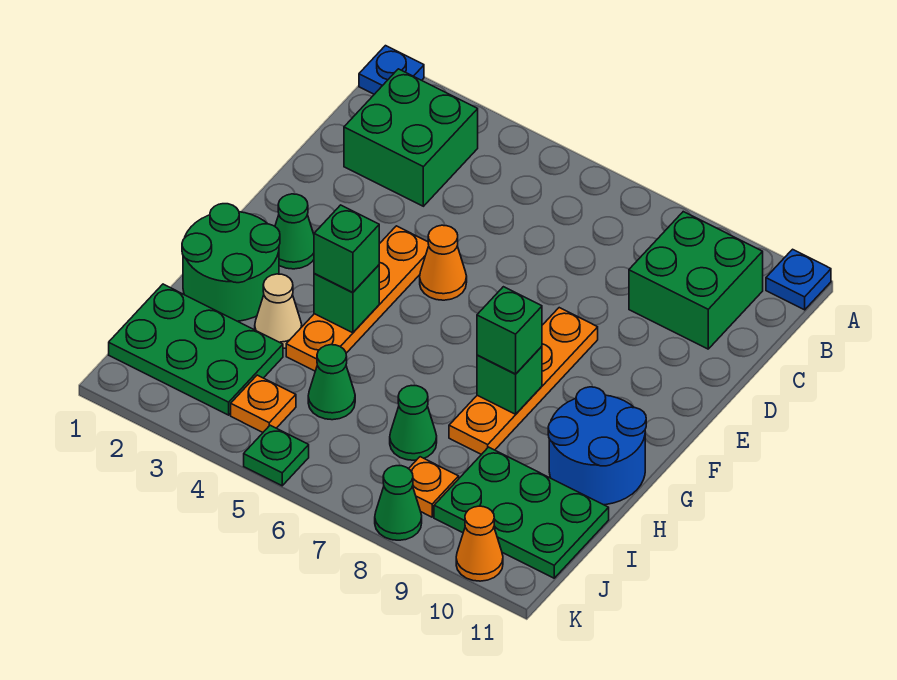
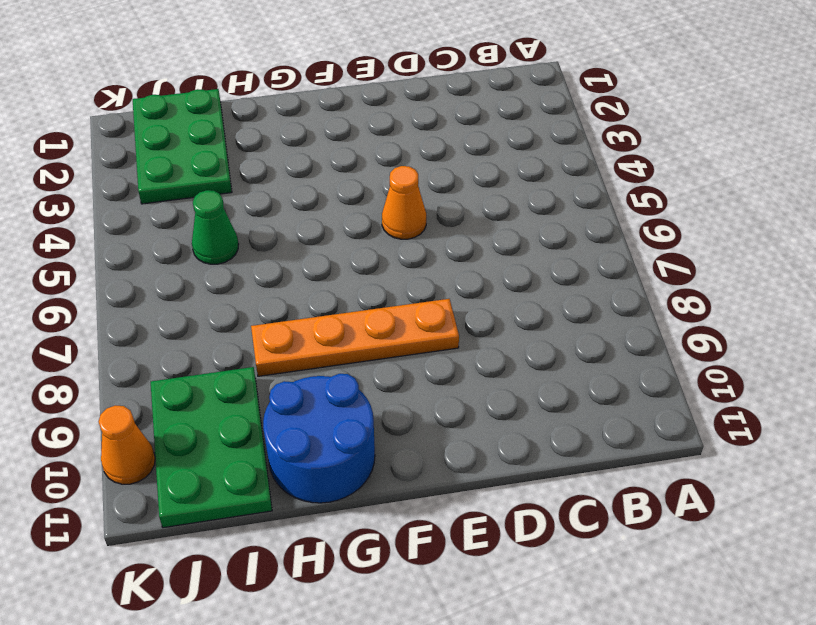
none -> blue plate A1 level 1
none -> blue plate A11 level 1
none -> green brick B2:C3 level 1

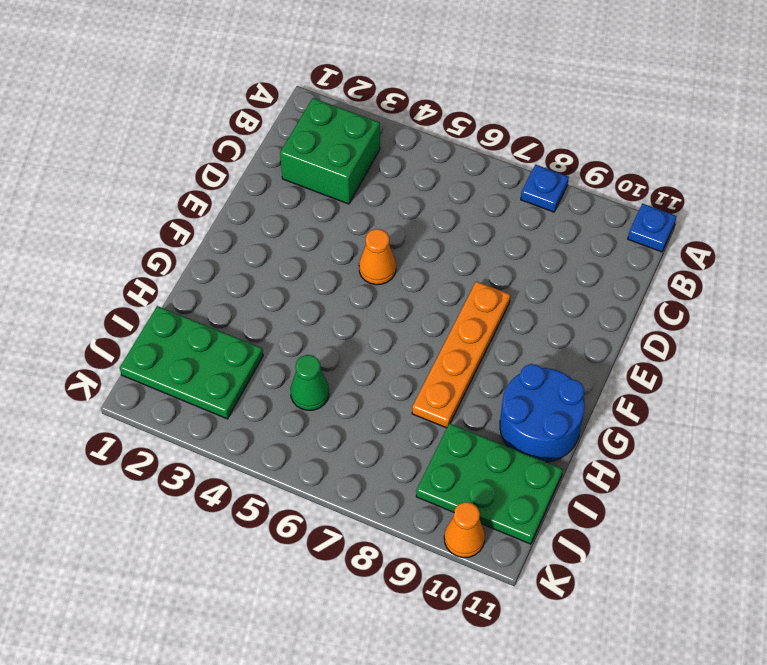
blue plate A8 level 1 -> blue plate A1 level 1
none -> green brick B9:C10 level 1
none -> orange plate E4:H4 level 1
none -> green cone F2 level 1

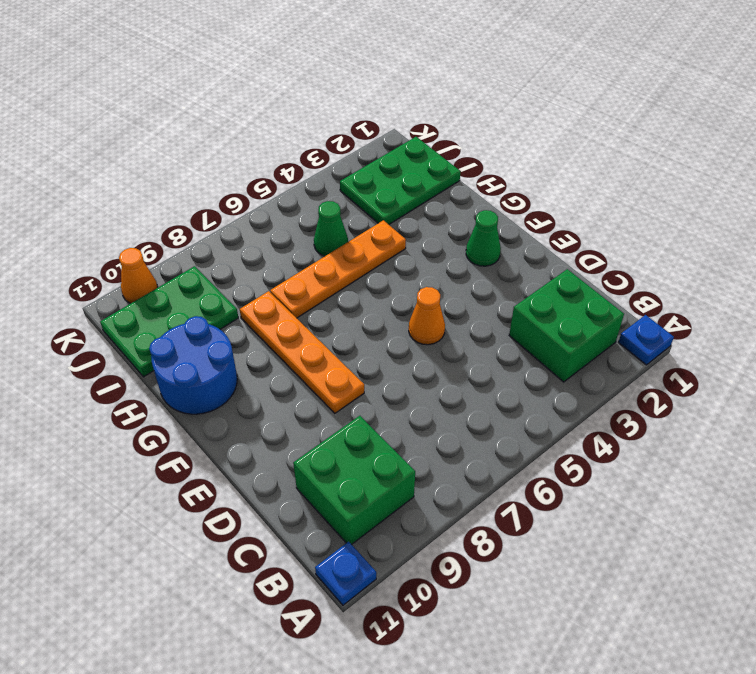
orange plate H4:H7 level 1 -> orange plate E4:H4 level 1
none -> green round brick G1:H2 level 1
none -> tan cone H3 level 1
none -> green cone I7 level 1

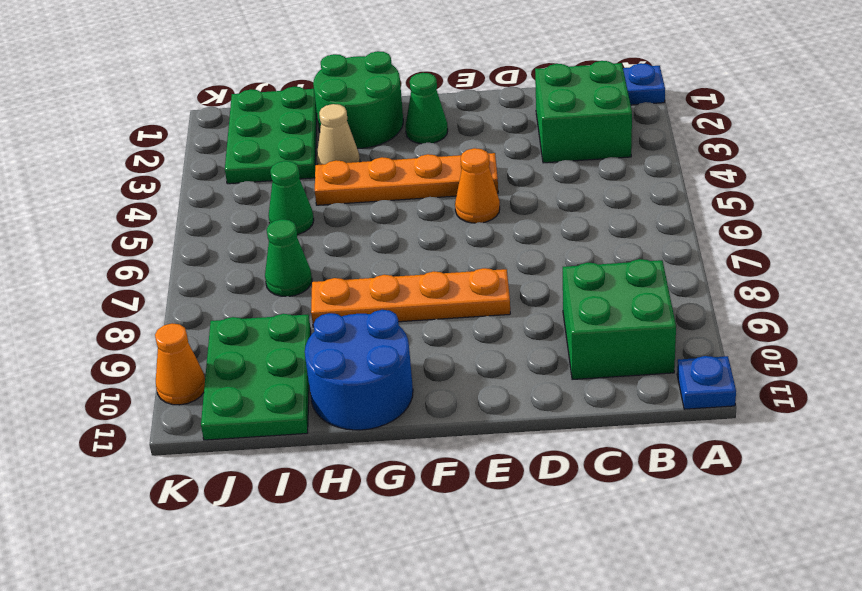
none -> orange plate J4 level 1
none -> orange plate J8 level 1
none -> green plate K5 level 1

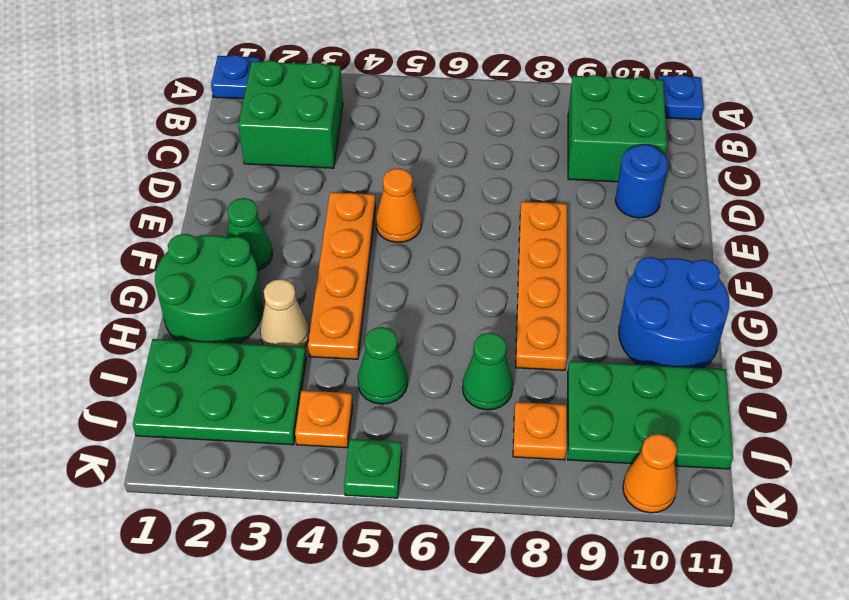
blue round brick D10 level 1 -> none
none -> green cone K8 level 1
none -> green brick G4 level 2
none -> green brick G8 level 2

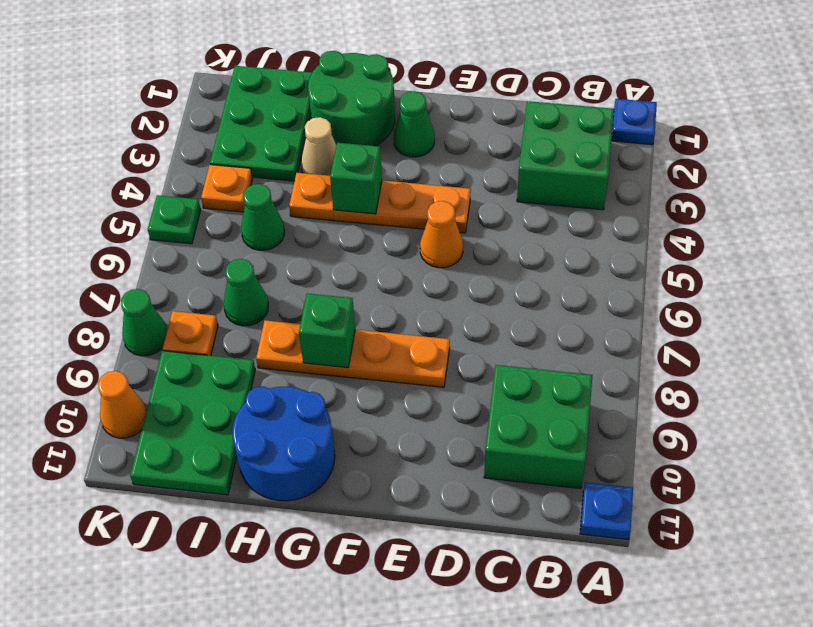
none -> green brick G4 level 3
none -> green brick G8 level 3

